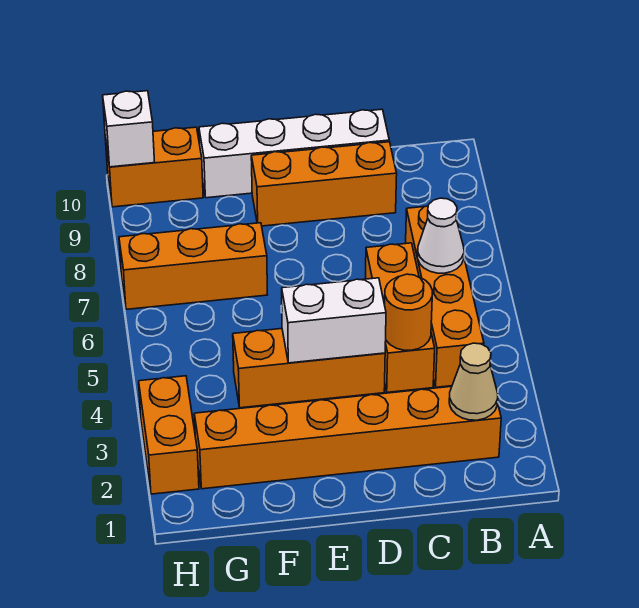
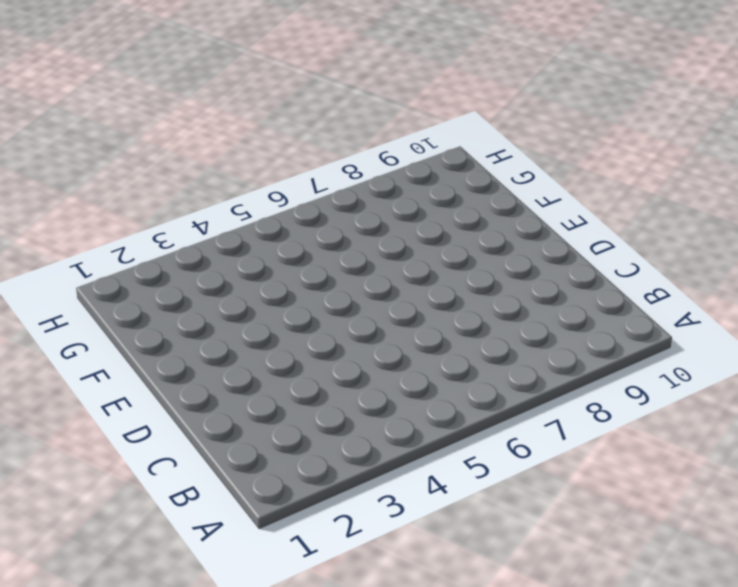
none -> orange brick B2:G2 level 1
none -> orange brick B4:B7 level 1
none -> orange brick C4:C6 level 1

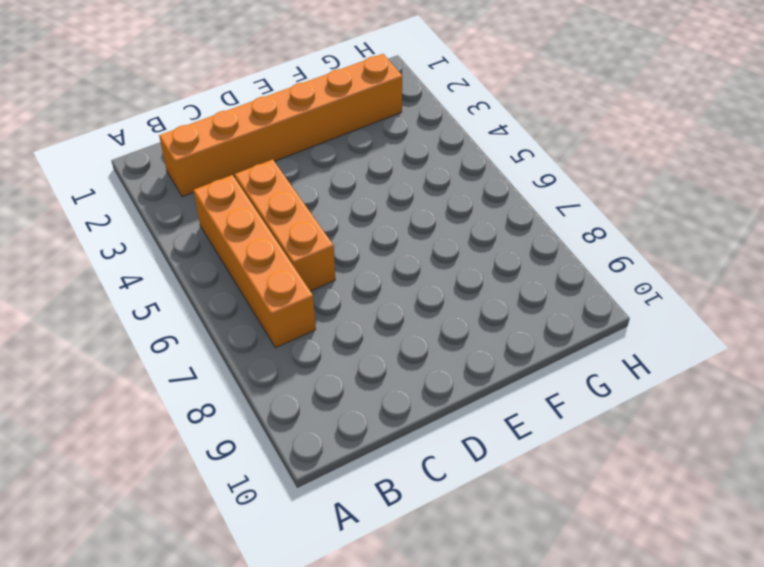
none -> orange brick C9:E9 level 1
none -> white brick C10:F10 level 1
none -> orange brick D4:F4 level 1

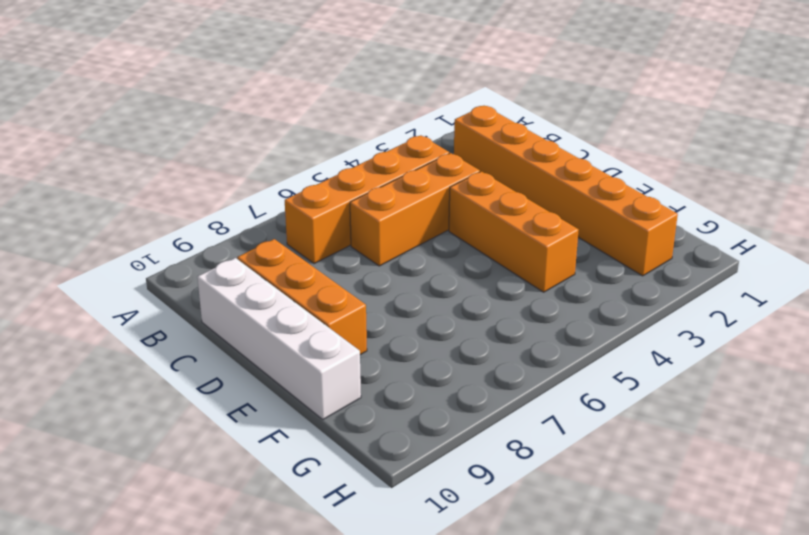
none -> orange brick F7:H7 level 1
none -> orange brick G10:H10 level 1
none -> orange brick H2:H3 level 1

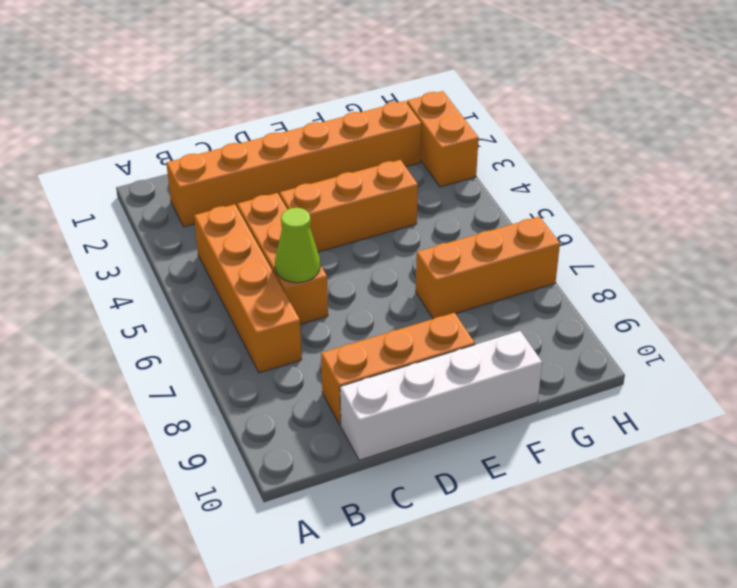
lime cone C6 level 2 -> none
none -> orange brick G10:H10 level 1
none -> tan cone B2 level 2
none -> white cone B6 level 2

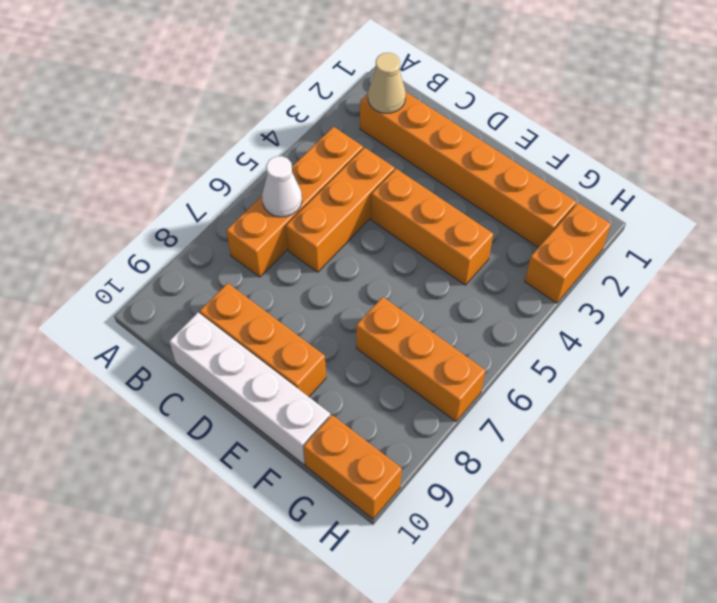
none -> orange round brick C4 level 2
none -> white brick D4:E4 level 2
none -> white brick H10 level 2

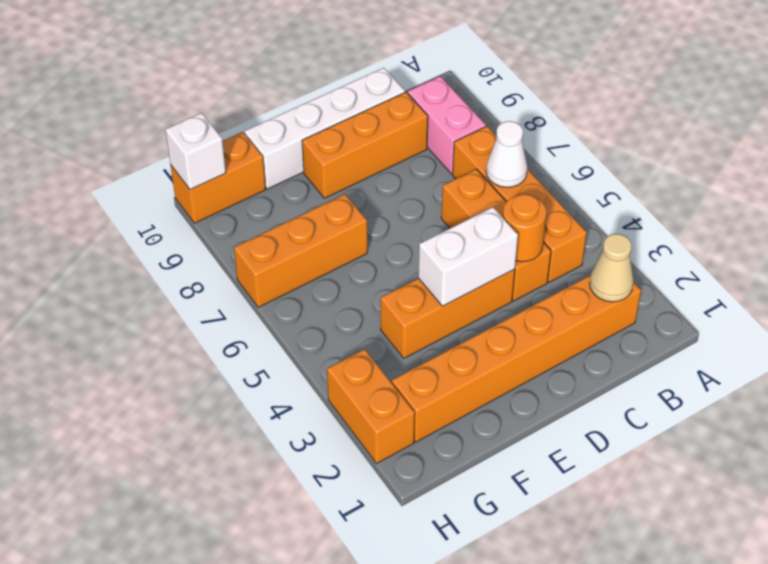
pink brick B8:B9 level 1 -> none

